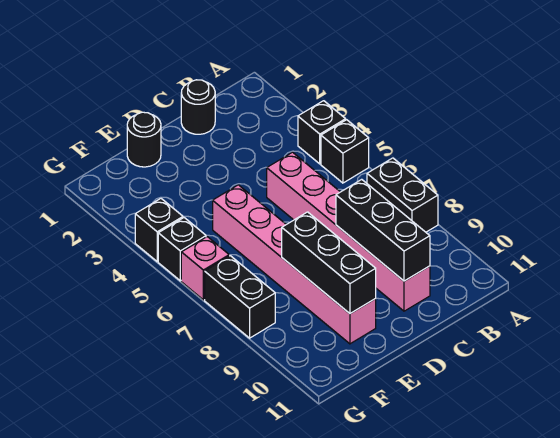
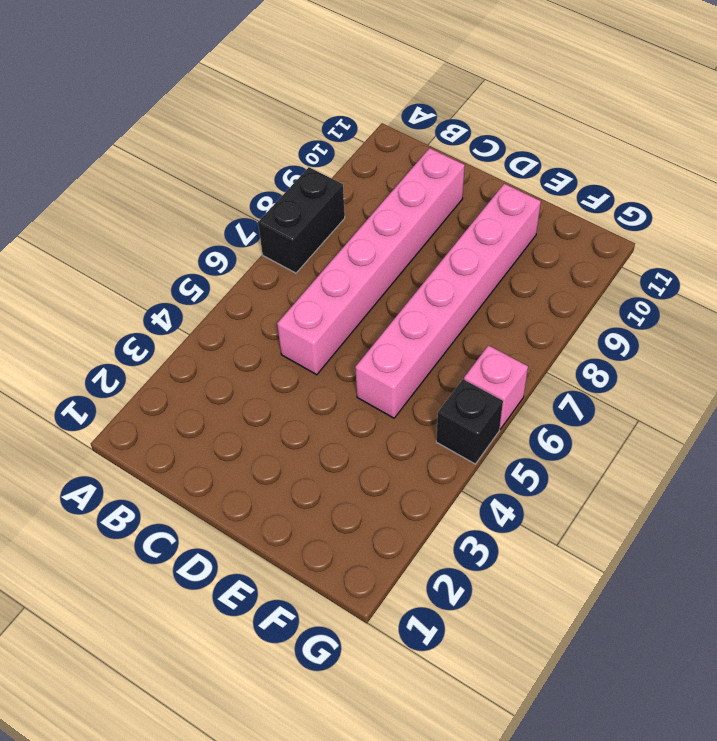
none -> black brick A4 level 1
none -> black brick A5 level 1
none -> black round brick C1 level 1

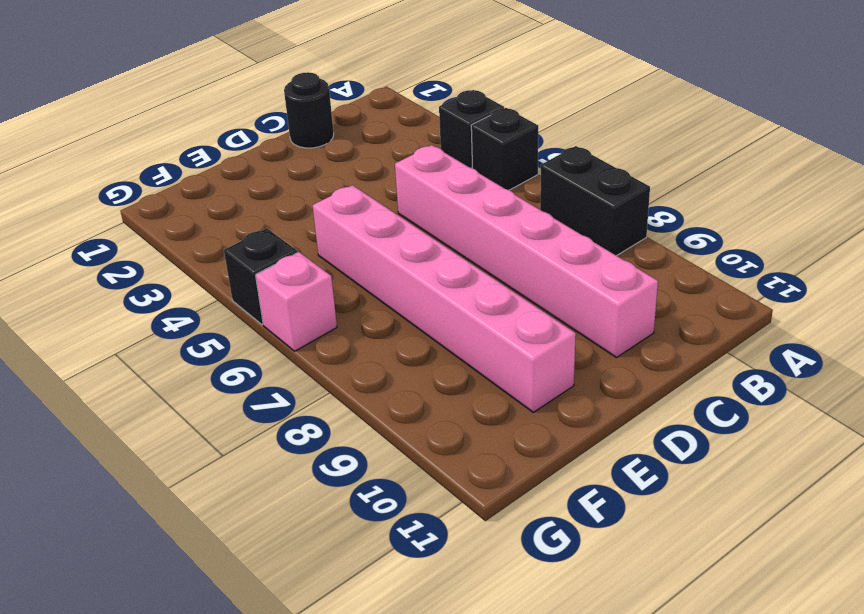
none -> black round brick E1 level 1
none -> black brick G4 level 1
none -> black brick G7:G8 level 1

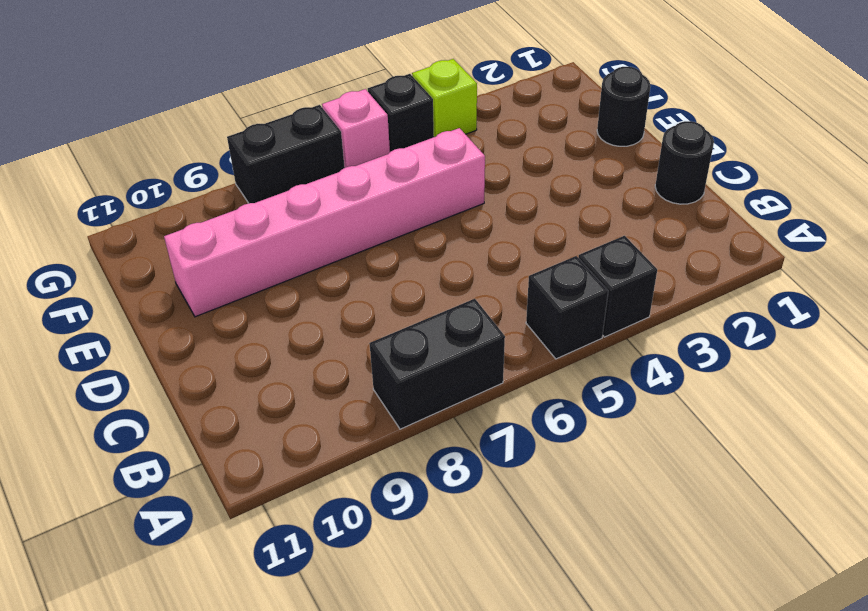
lime brick G4 level 1 -> black brick G4 level 1
none -> pink brick C5:C10 level 1
none -> black brick C8:C10 level 2
none -> black brick E8:E10 level 2

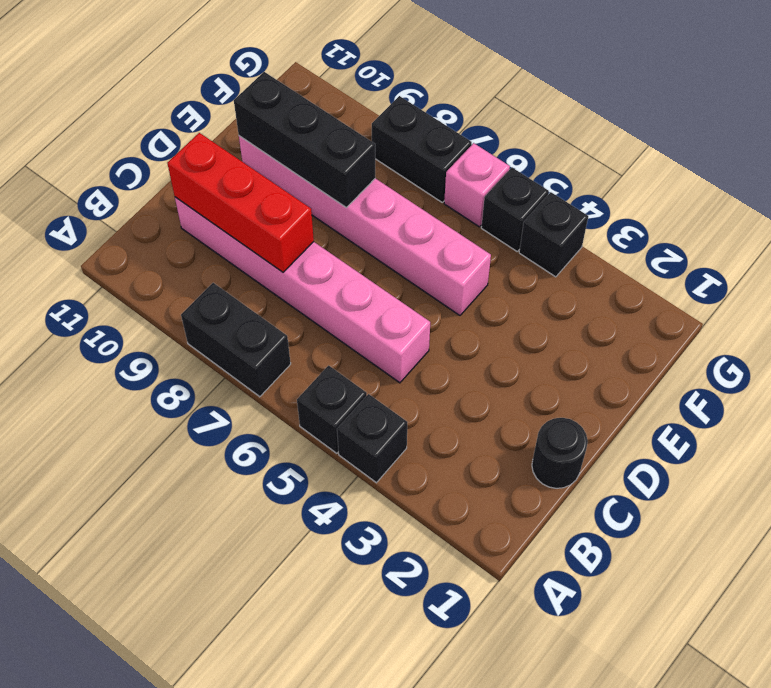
red brick C8:C10 level 2 -> black brick C8:C10 level 2
none -> black round brick E1 level 1

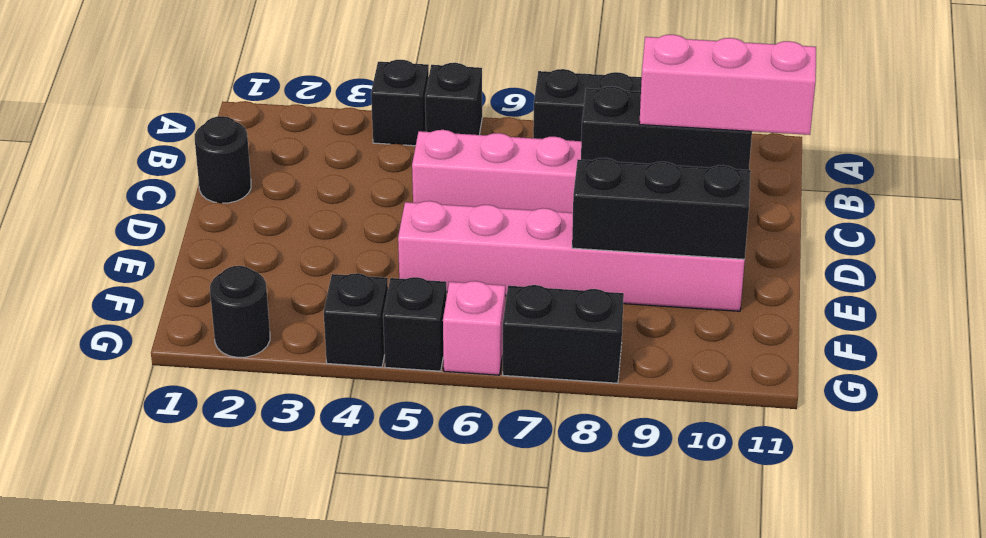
pink brick C9:C11 level 3 -> none
black round brick G2 level 1 -> black round brick E1 level 1

